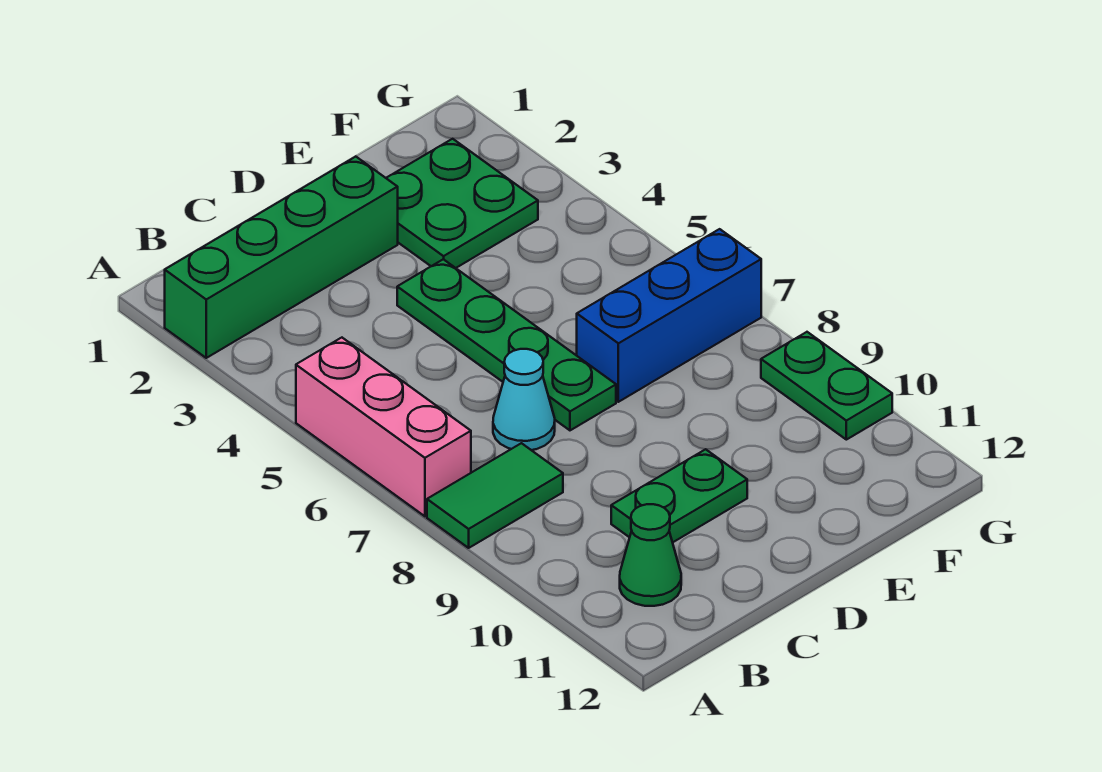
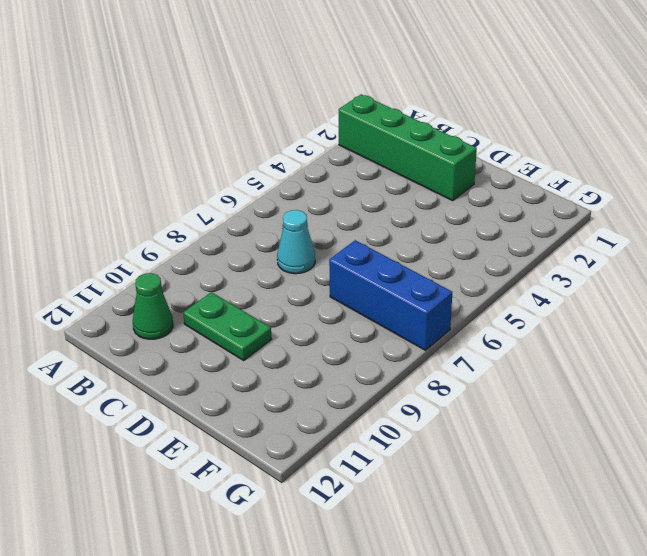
none -> pink brick A5:A7 level 1
none -> green tile A8:B8 level 1

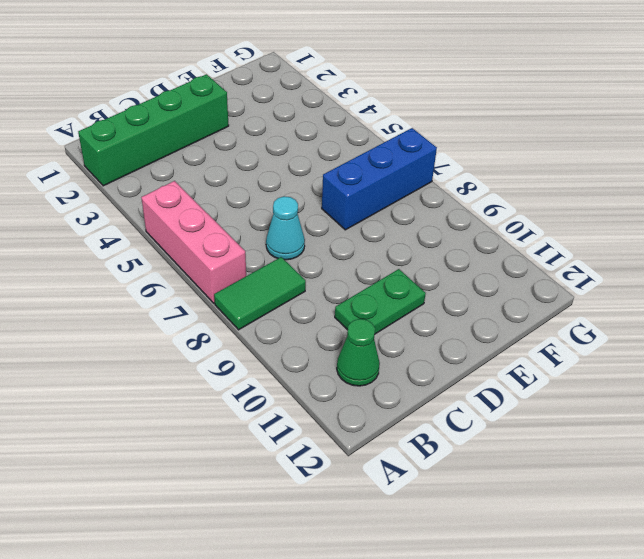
none -> green plate D4:D7 level 1
none -> green plate E2:F3 level 1

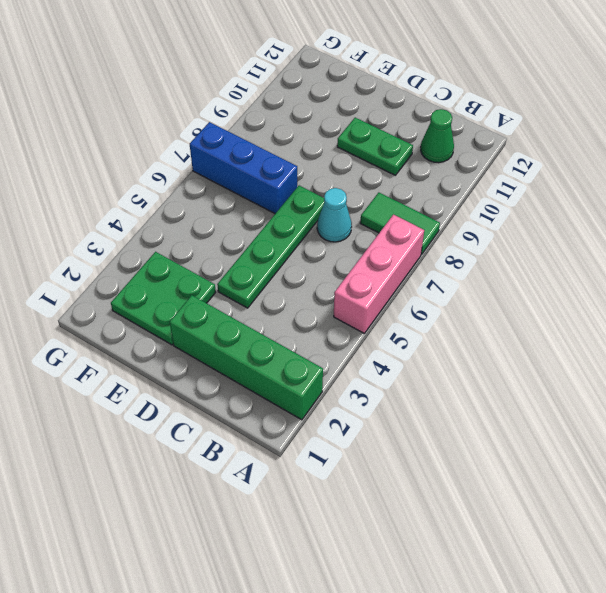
none -> green plate G9:G10 level 1

